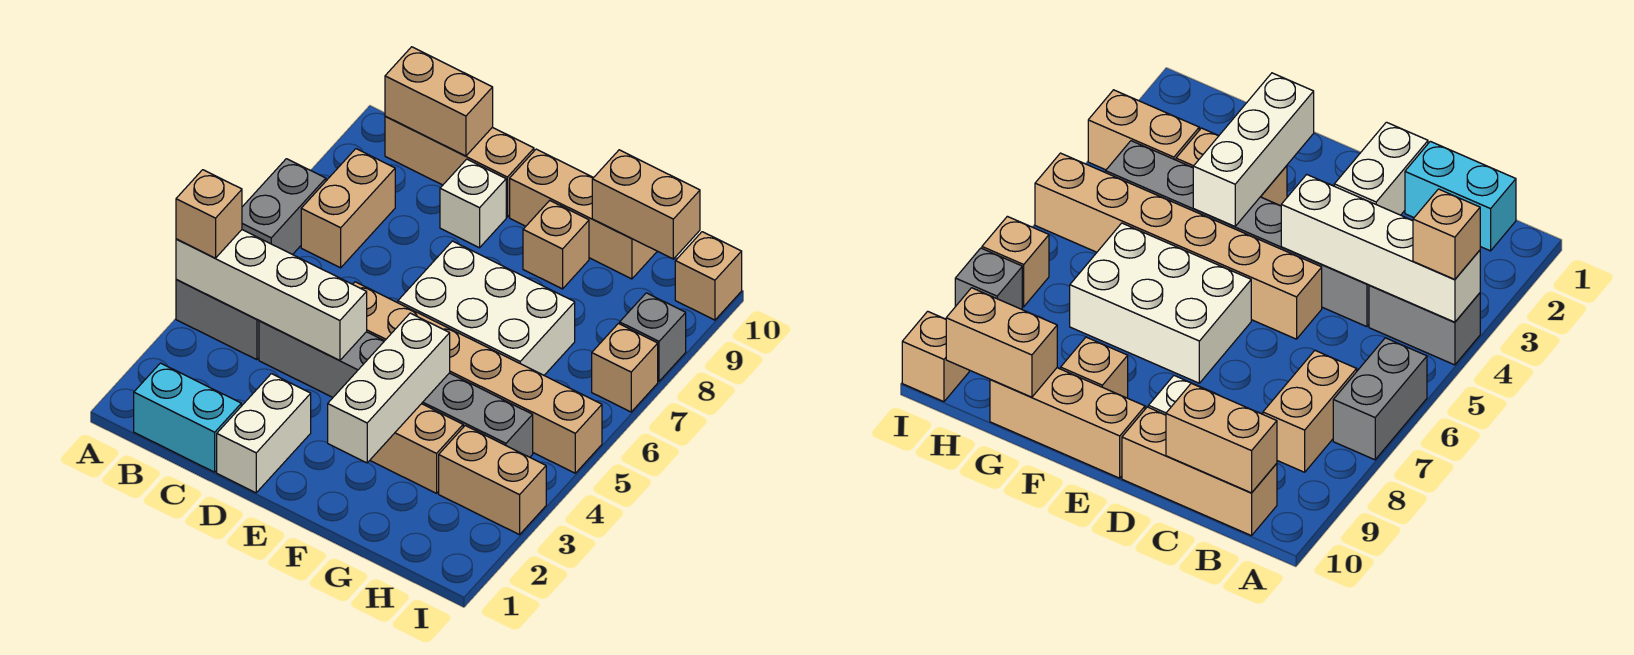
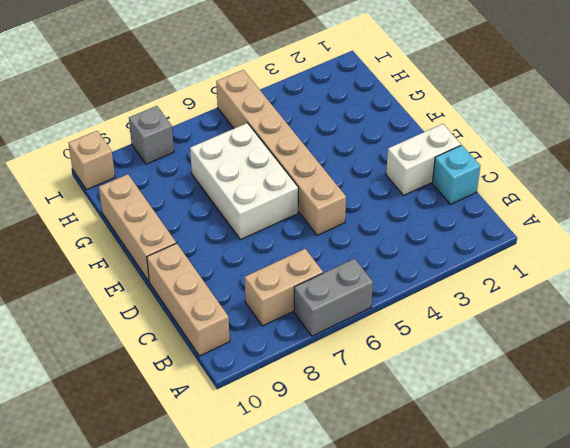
cyan brick C1 level 1 -> cyan brick B1:C1 level 1
none -> grey brick A4:B4 level 1
none -> grey brick C4:H4 level 1
none -> white brick D9 level 1

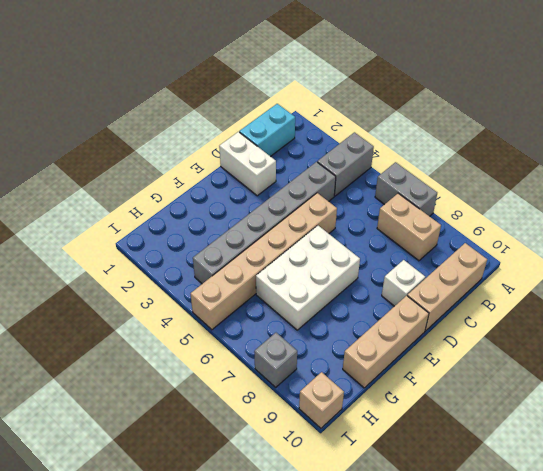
none -> tan brick F3:G3 level 1
none -> tan brick F9 level 1
none -> tan brick H3:I3 level 1

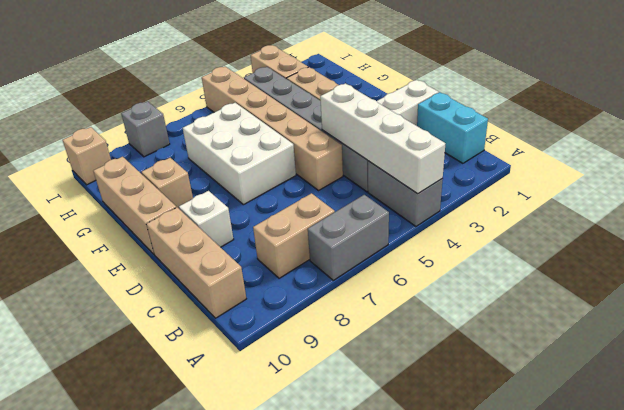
none -> tan brick I7 level 1
none -> tan brick B10:C10 level 2
none -> white brick F2:F4 level 2

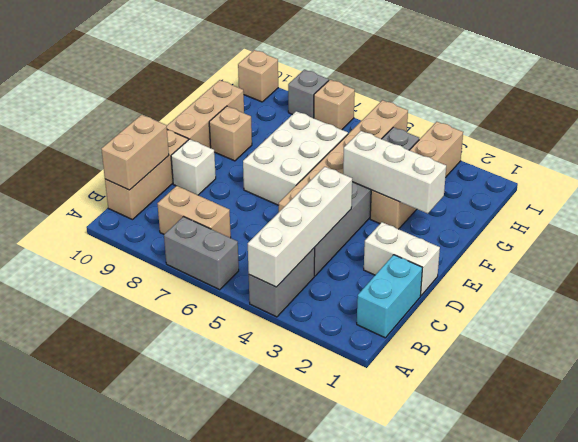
none -> tan brick G10:H10 level 2
none -> tan brick A4 level 3

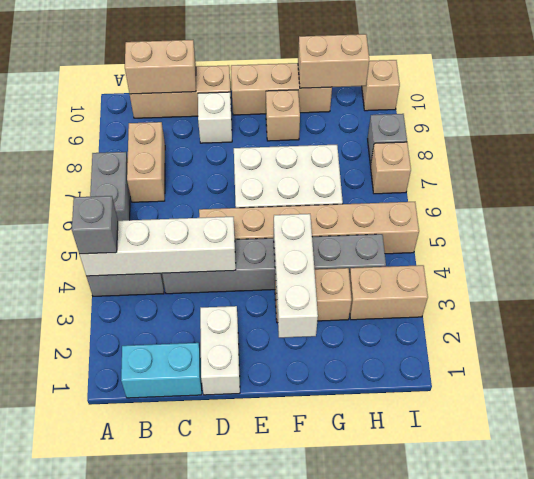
grey brick A4 level 3 -> tan brick A4 level 3

